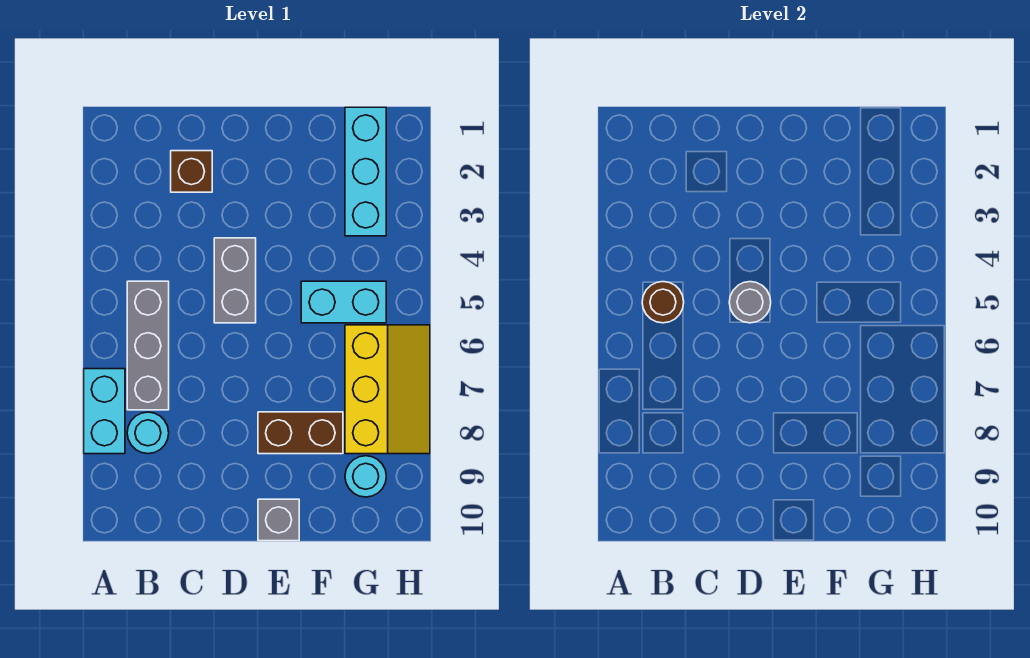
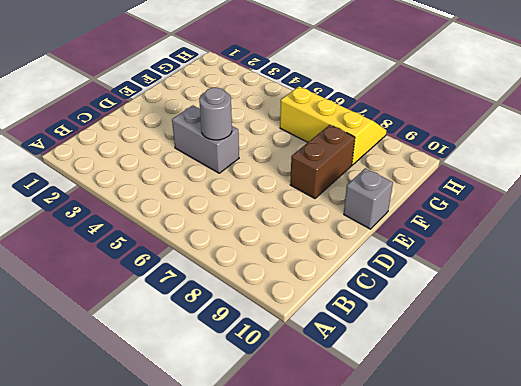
none -> cyan brick A7:A8 level 1
none -> grey brick B5:B7 level 1
none -> cyan round brick B8 level 1

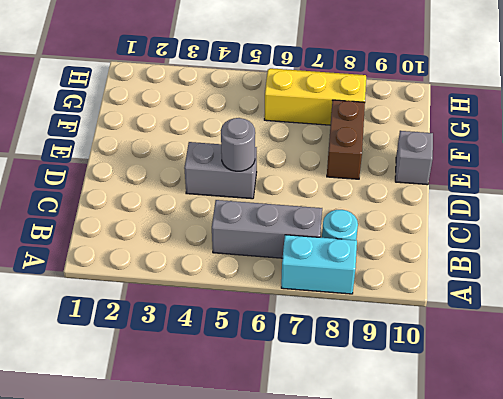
none -> brown brick C2 level 1
none -> cyan brick F5:G5 level 1
none -> cyan brick G1:G3 level 1

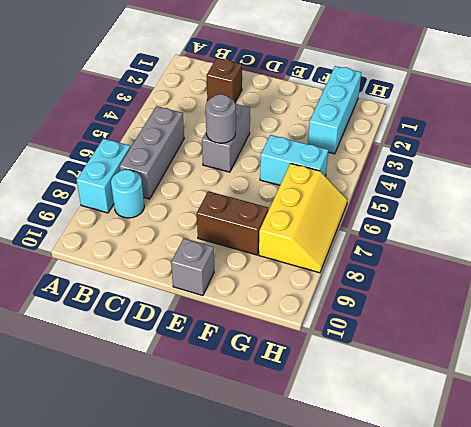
none -> cyan round brick G9 level 1
none -> brown round brick B5 level 2

